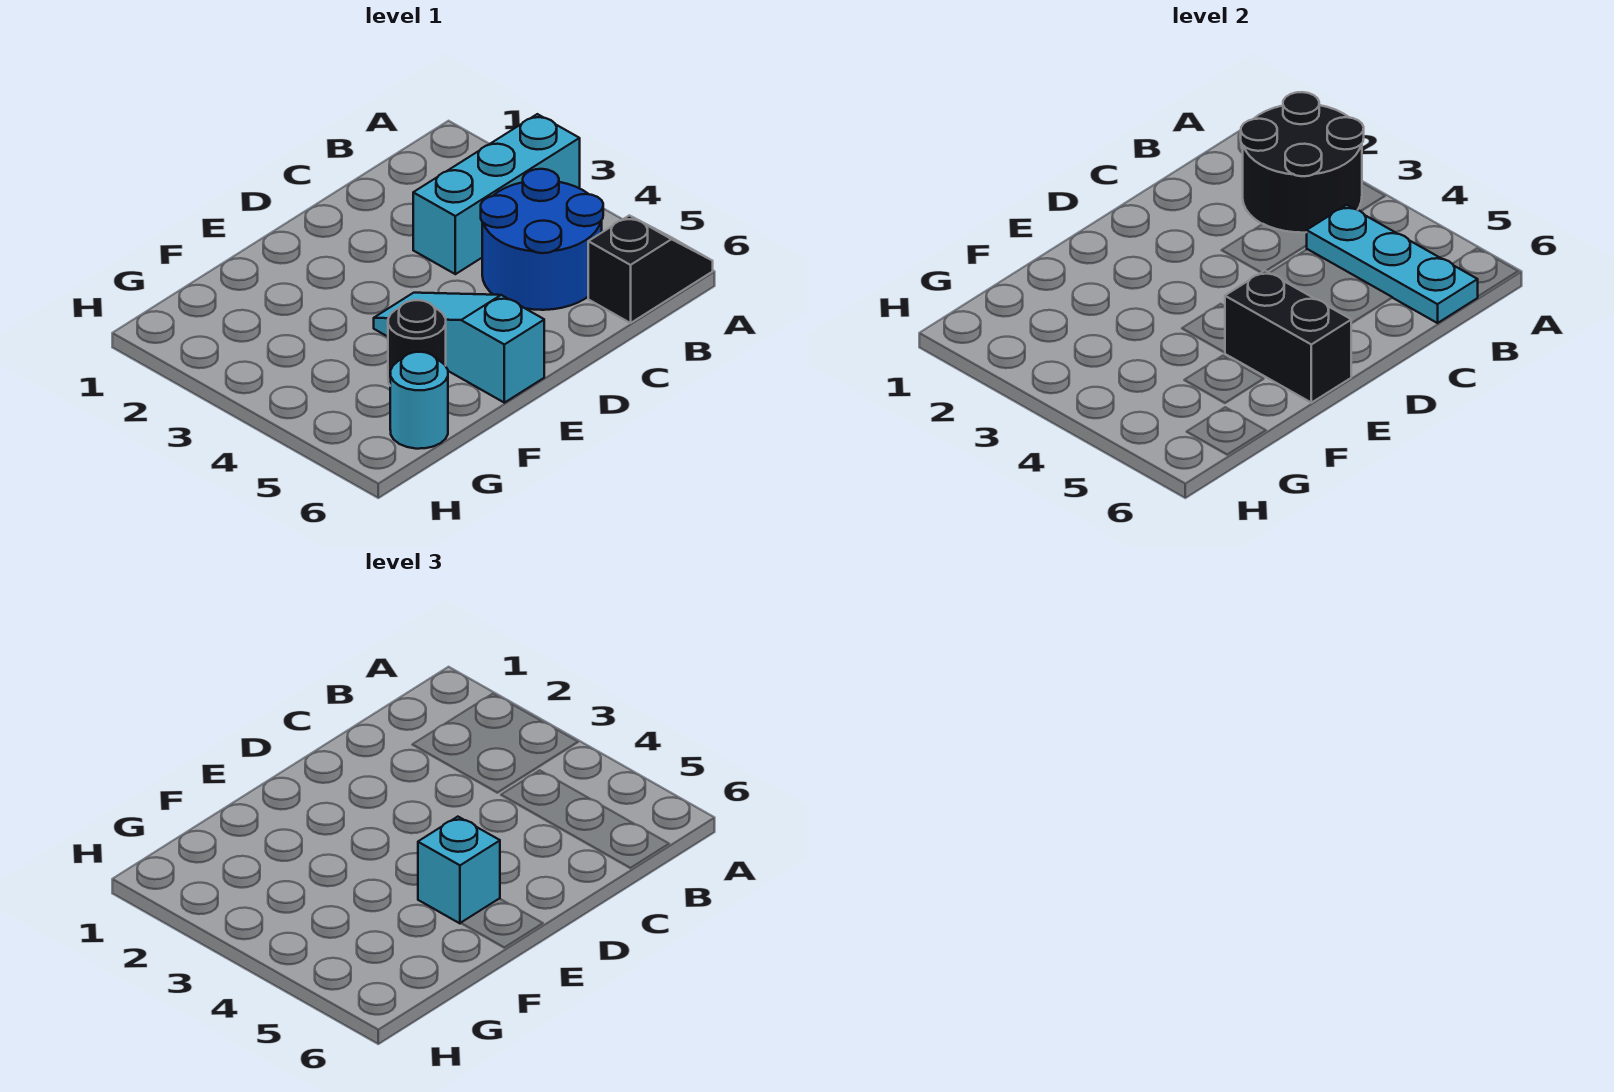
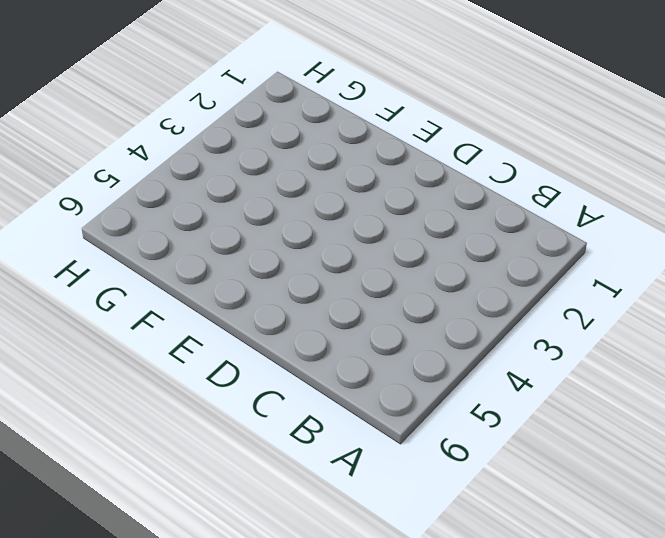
none -> cyan brick A3:C3 level 1
none -> black slope A6:B6 level 1 top B

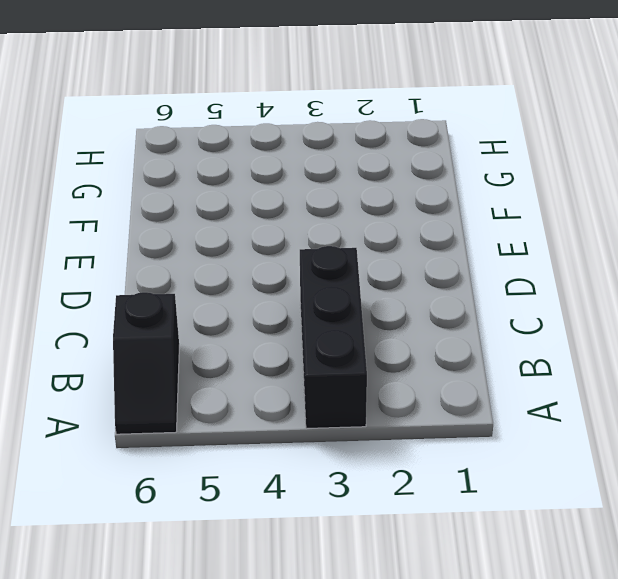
black brick A3:C3 level 1 -> cyan brick A3:C3 level 1
none -> blue round brick B4:C5 level 1
none -> cyan slope E4:E6 level 1 top 6

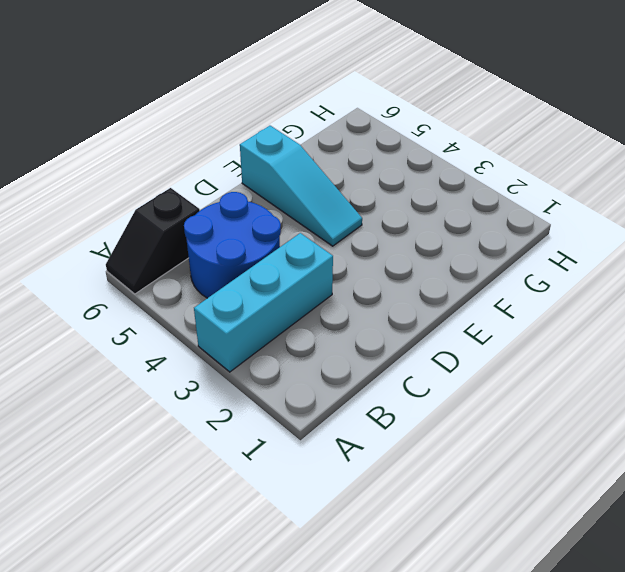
none -> black round brick F5 level 1
none -> cyan round brick G6 level 1

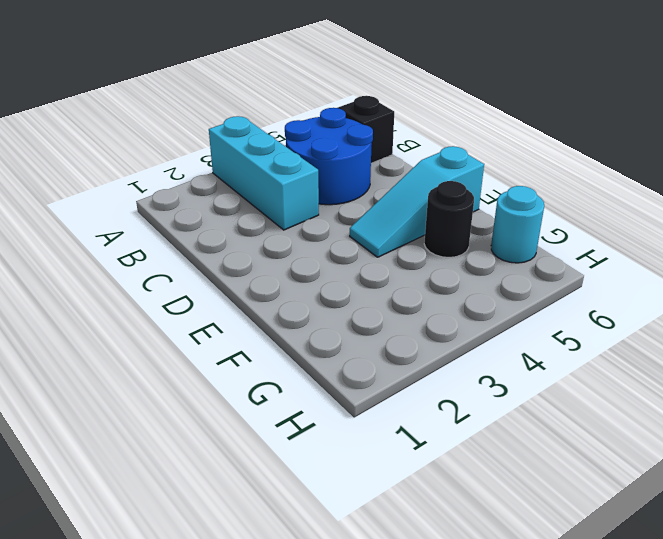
none -> black round brick A2:B3 level 2
none -> cyan plate B4:B6 level 2

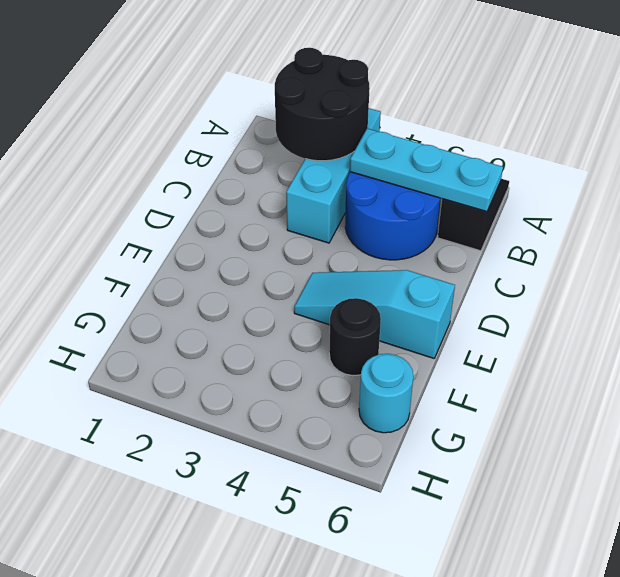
none -> black brick E5:E6 level 2
none -> cyan brick E5 level 3

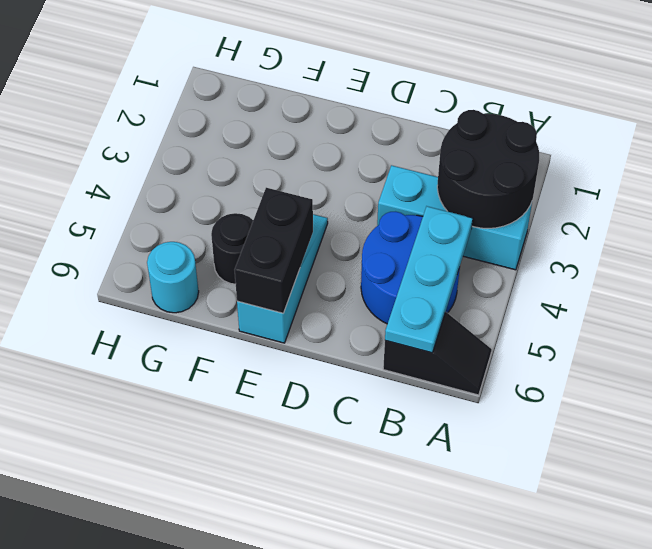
none -> cyan brick E5 level 3

